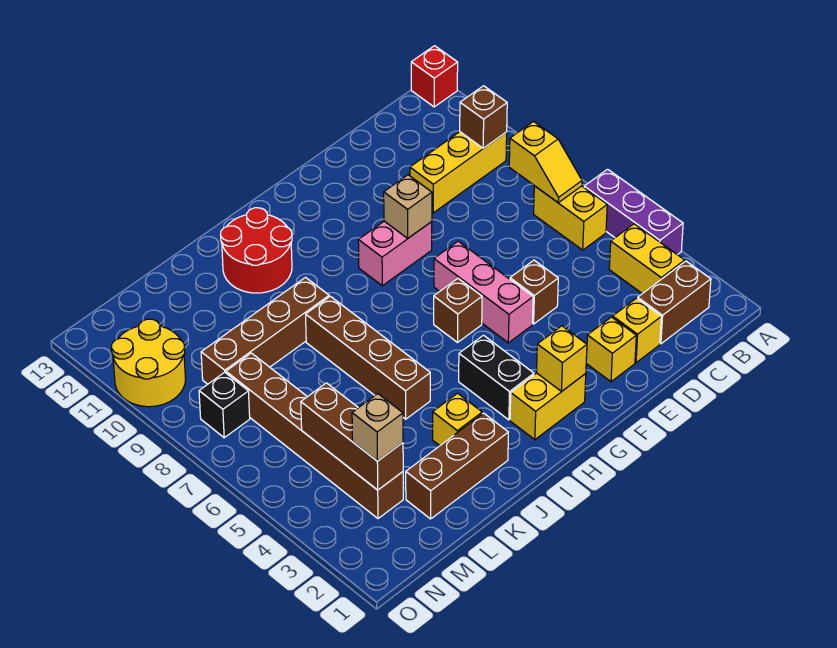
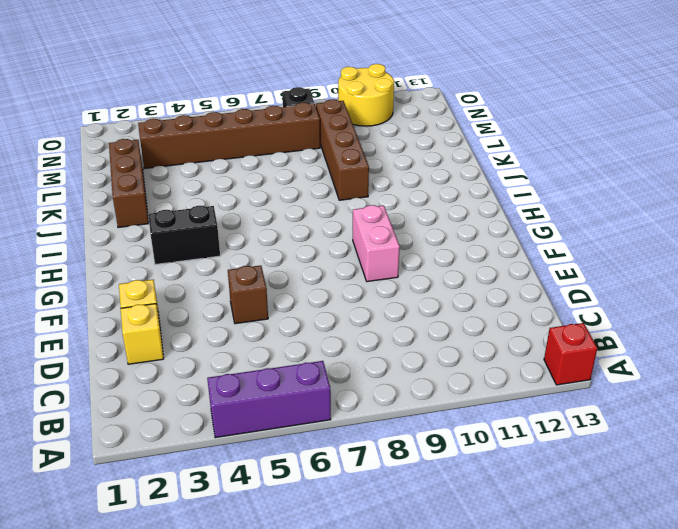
none -> brown brick B2:C2 level 1
none -> yellow brick B3:B4 level 1
none -> yellow brick B6:B7 level 1

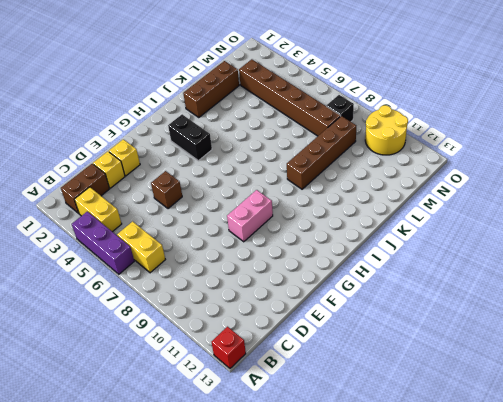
none -> yellow brick B10:D10 level 1
none -> pink brick F5:F7 level 1
none -> yellow brick G2:H2 level 1

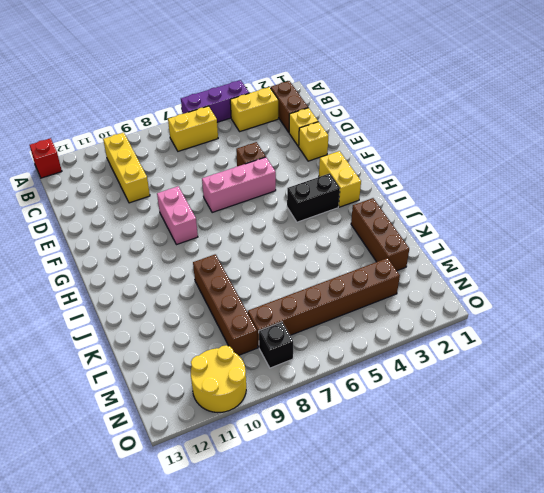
none -> brown brick G6 level 1
none -> red round brick I11:J12 level 1
none -> yellow brick J3 level 1

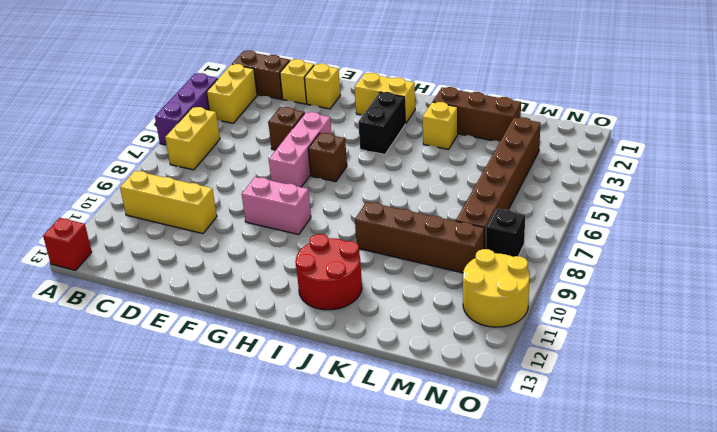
none -> brown brick J5:J8 level 1
none -> yellow slope B7:B8 level 2 top 8
none -> brown brick B10 level 2

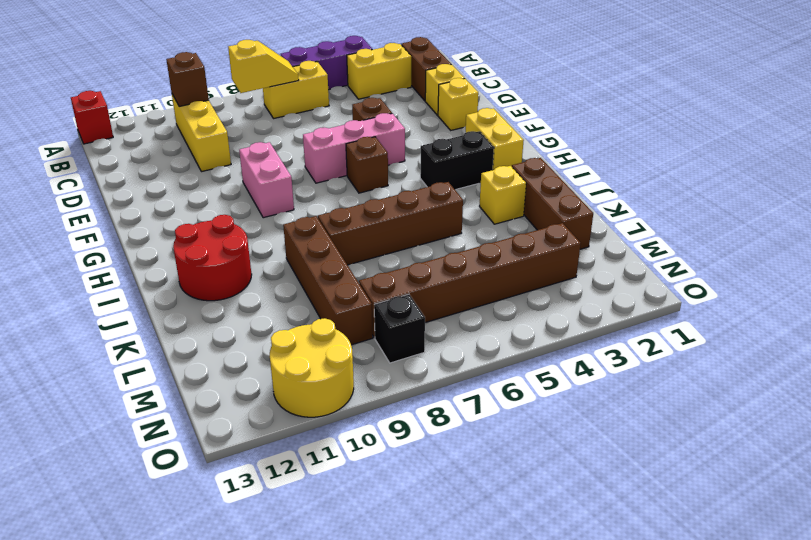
none -> tan brick F9 level 2
none -> yellow brick G2 level 2
none -> brown brick M3:M5 level 2

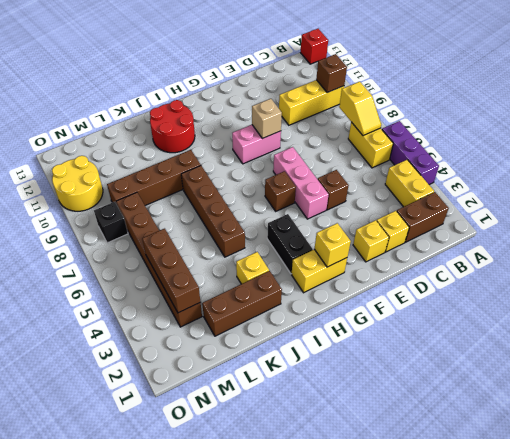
none -> tan brick M3 level 3

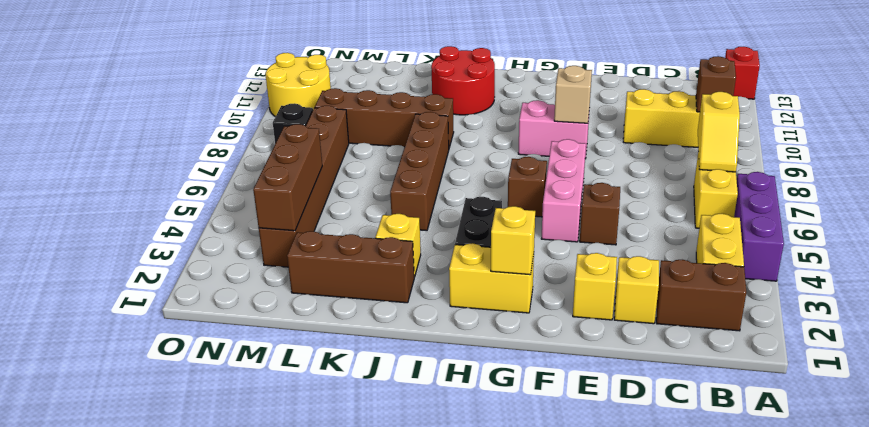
none -> tan brick M3 level 3

